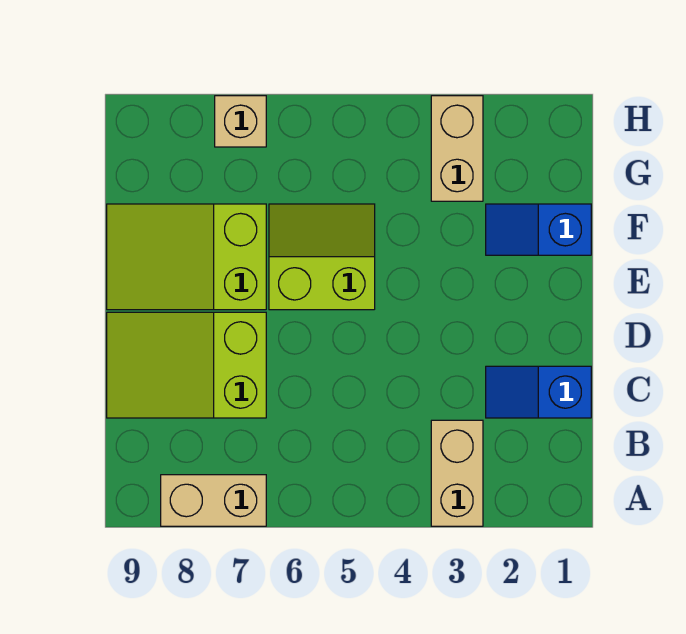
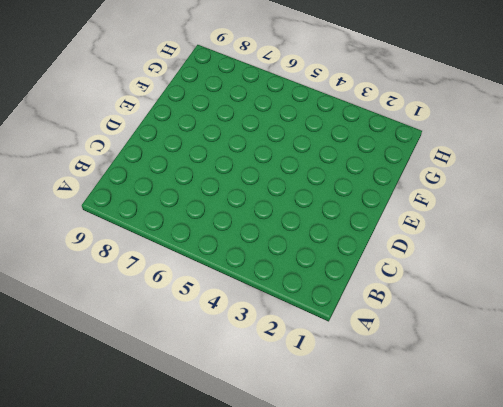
none -> tan brick A3:B3 level 1
none -> tan brick A7:A8 level 1

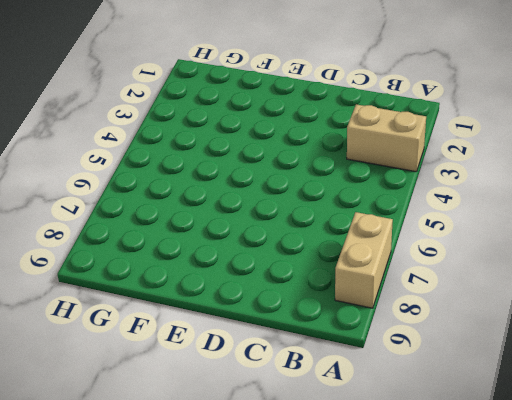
none -> blue slope C1:C2 level 1 top 1
none -> lime slope C7:D9 level 1 top 7

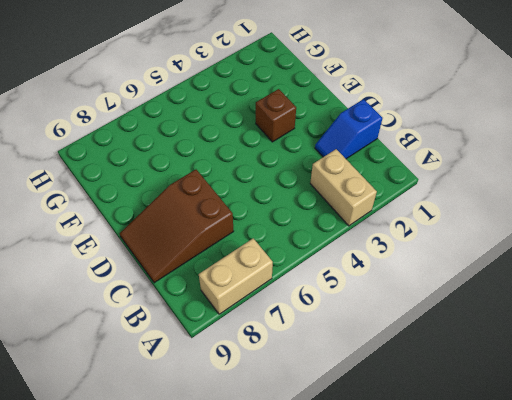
brown slope C7:D9 level 1 top 7 -> lime slope C7:D9 level 1 top 7
brown brick E3 level 1 -> none
none -> lime slope E5:F6 level 1 top E
none -> lime slope E7:F9 level 1 top 7

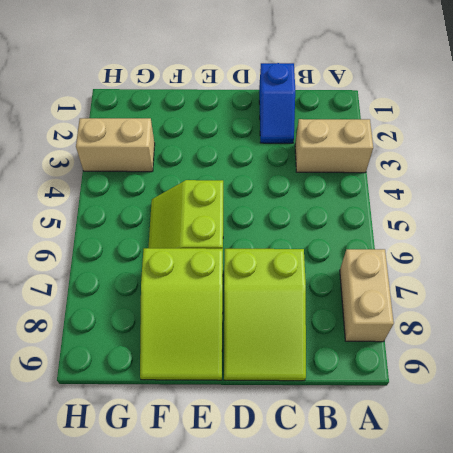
none -> blue slope F1:F2 level 1 top 1
none -> tan brick H7 level 1

